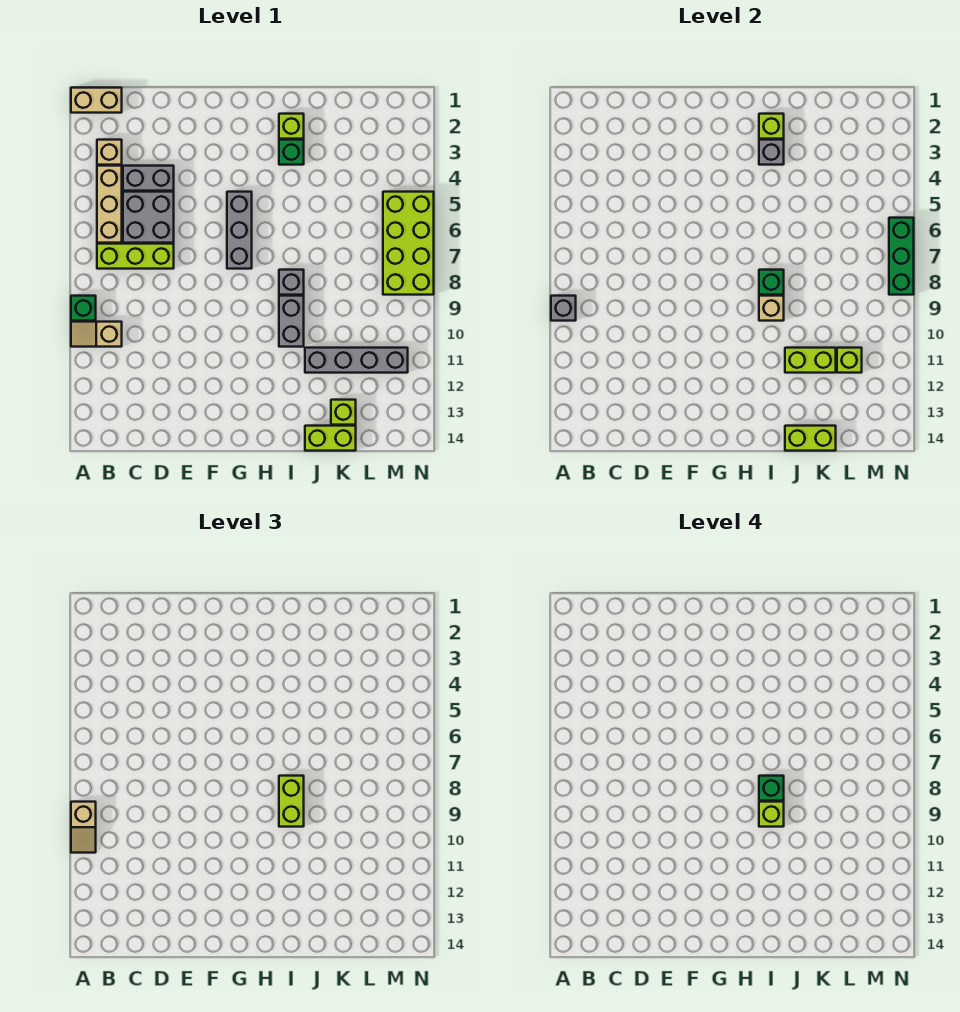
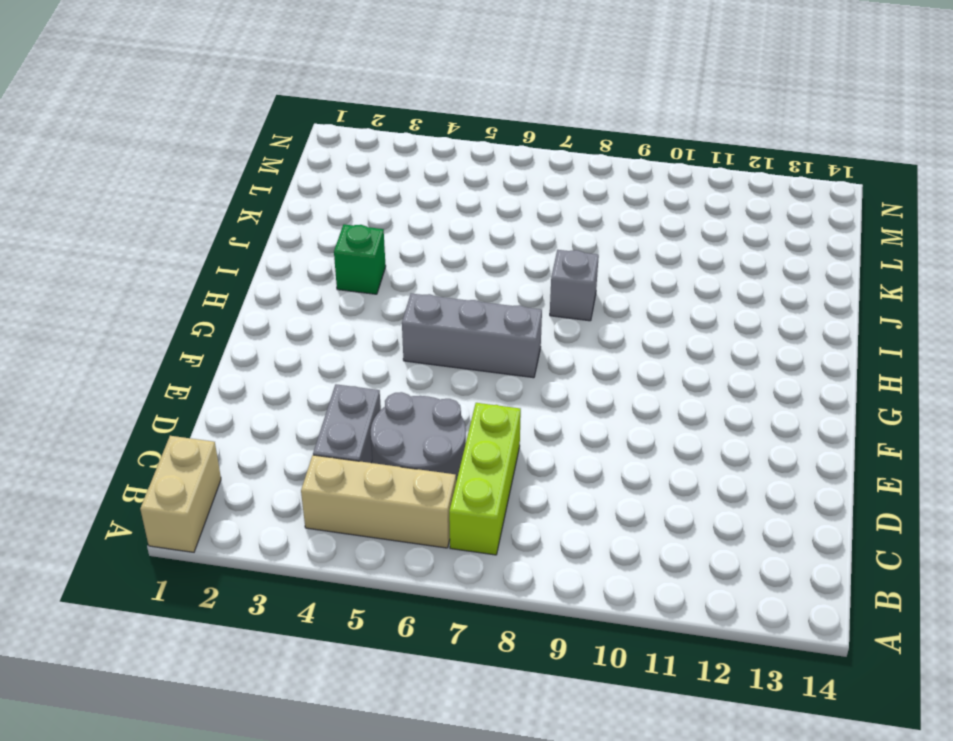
grey round brick C5:D6 level 1 -> grey brick C5:D6 level 1
none -> green brick A9 level 1
none -> tan slope A10:B10 level 1 top B
none -> tan brick B3 level 1
none -> lime brick I2 level 1

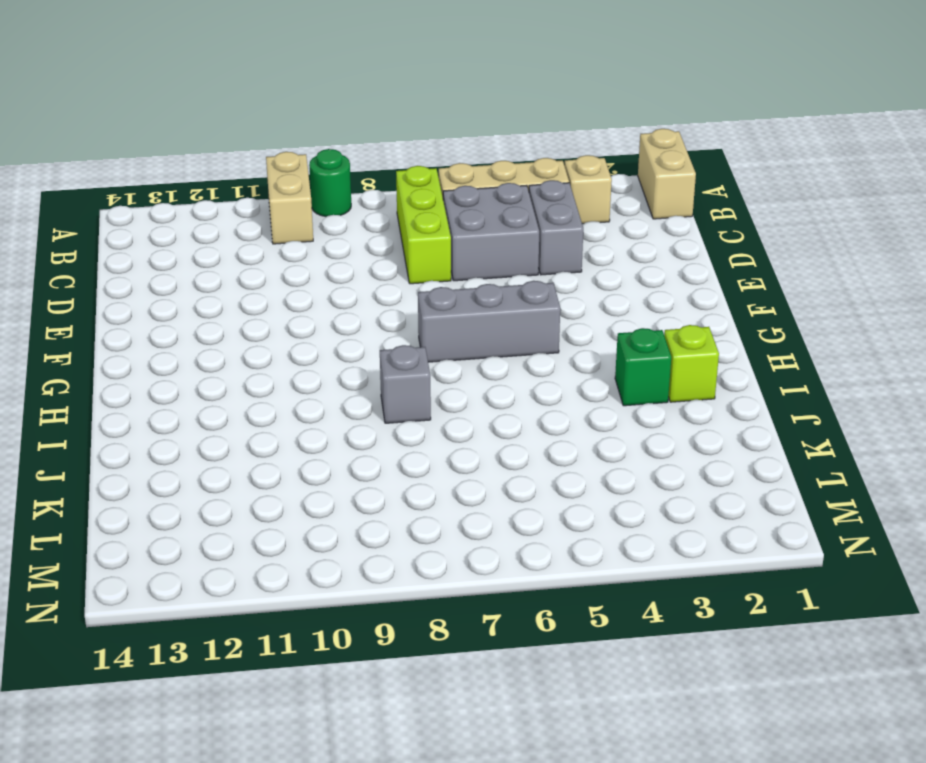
green round brick A9 level 1 -> green brick A9 level 1
tan brick A10:B10 level 1 -> tan slope A10:B10 level 1 top B
none -> grey brick I9:I10 level 1
none -> grey brick J11:M11 level 1
none -> lime brick J14:K14 level 1
none -> lime brick K13 level 1

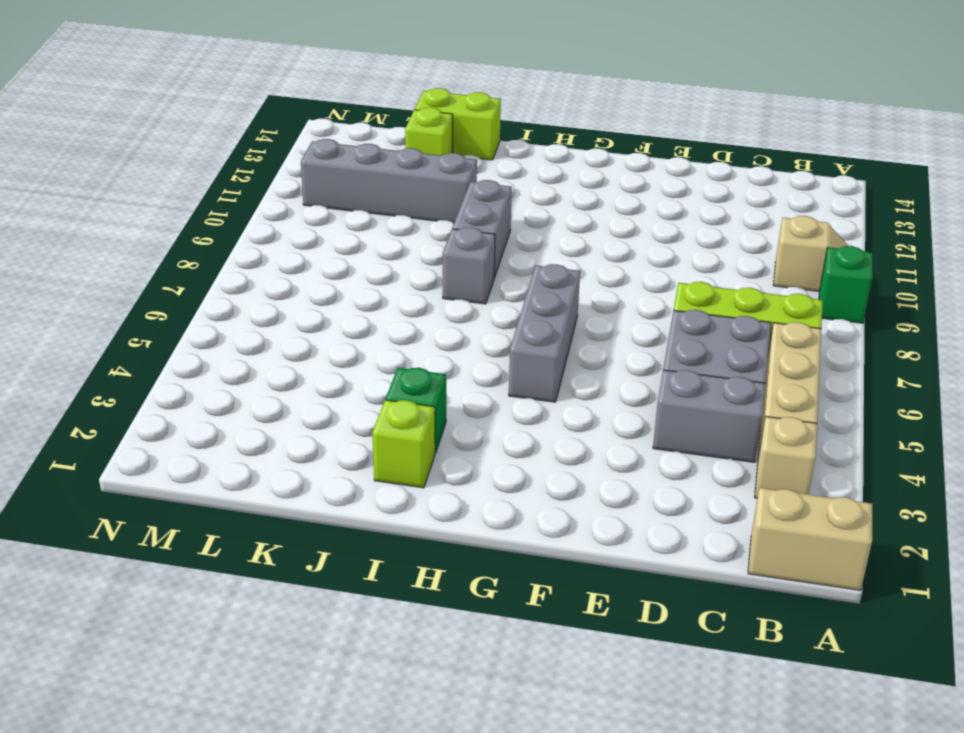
none -> lime brick M5:N8 level 1
none -> grey brick A9 level 2
none -> lime brick I2 level 2
none -> grey brick I3 level 2

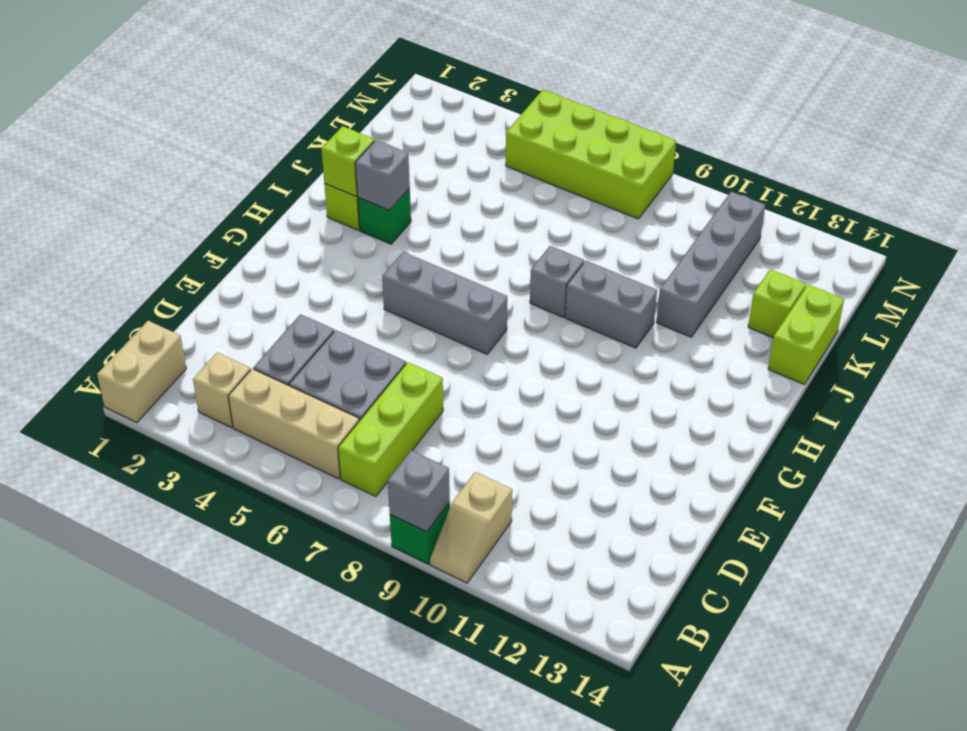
none -> green brick I8 level 2
none -> tan brick I9 level 2
none -> lime brick J11:K11 level 2
none -> lime brick J14:K14 level 2

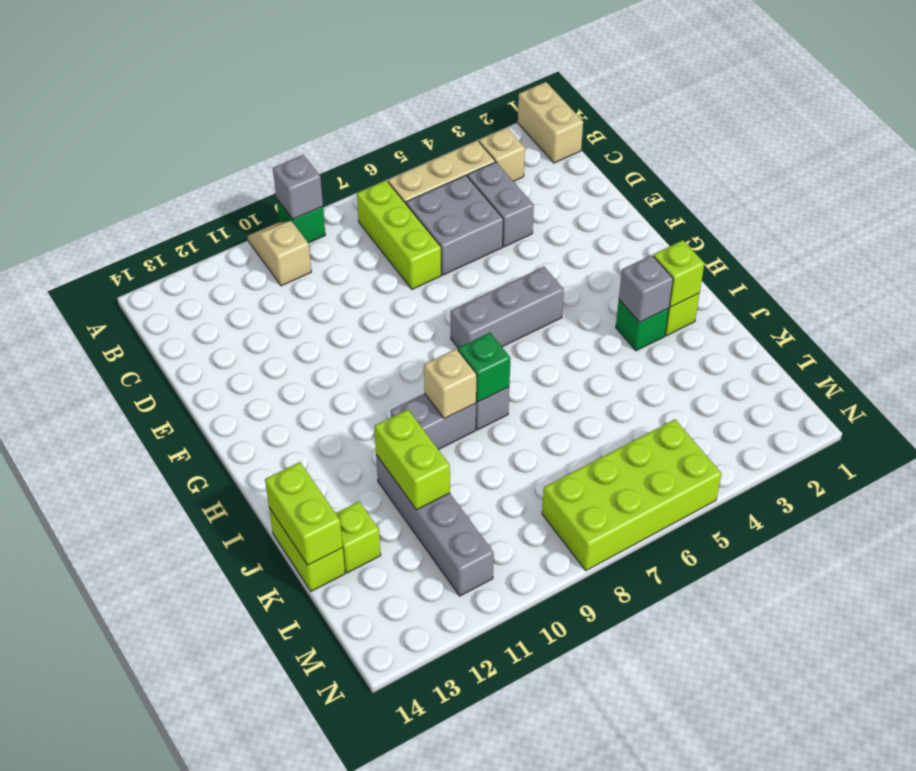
none -> lime brick L11 level 2
none -> green brick N6:N8 level 2
none -> tan slope A9:A10 level 3 top 9
none -> lime brick I8:I9 level 3

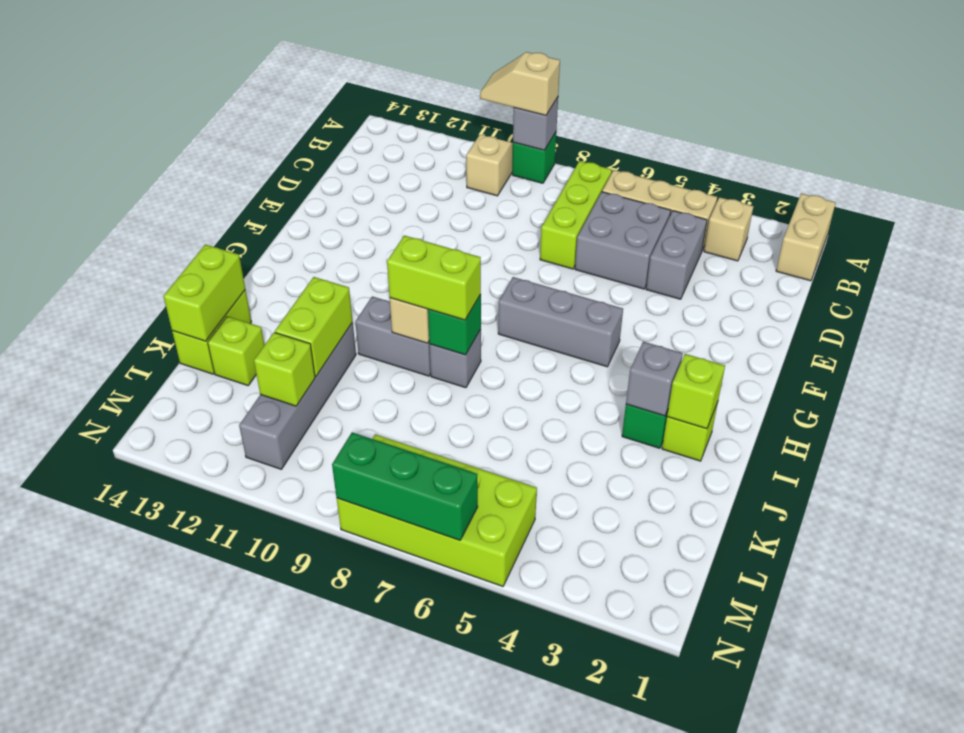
none -> green brick I8 level 4
none -> lime brick I9 level 4

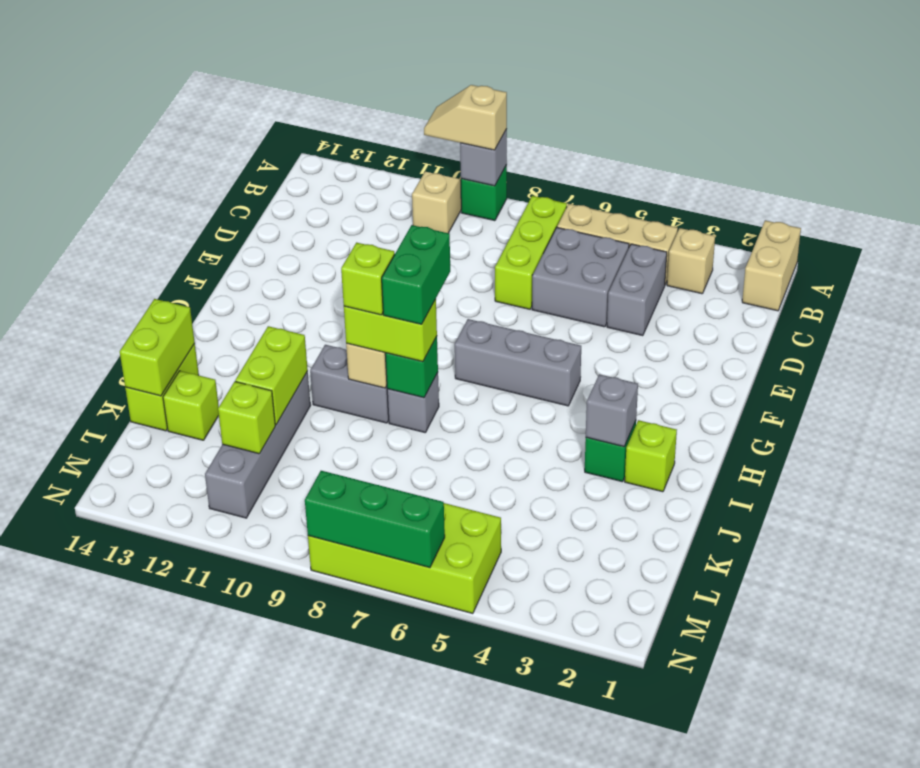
green brick H8:I8 level 4 -> green brick I8 level 4
none -> lime brick I2 level 2

